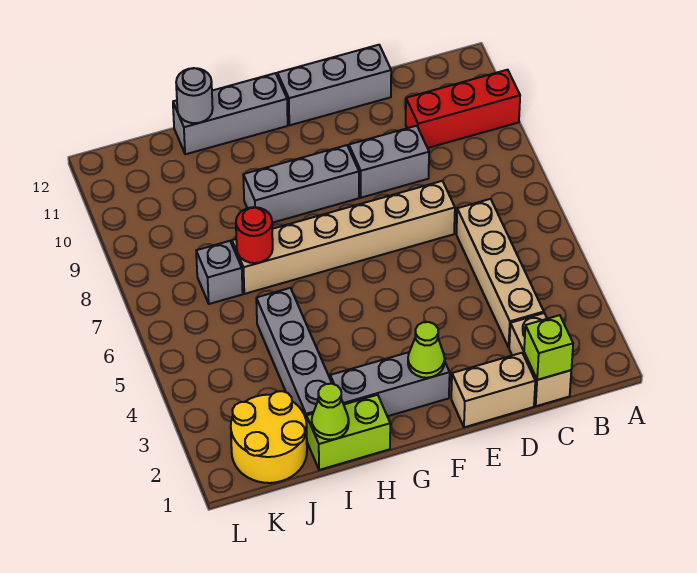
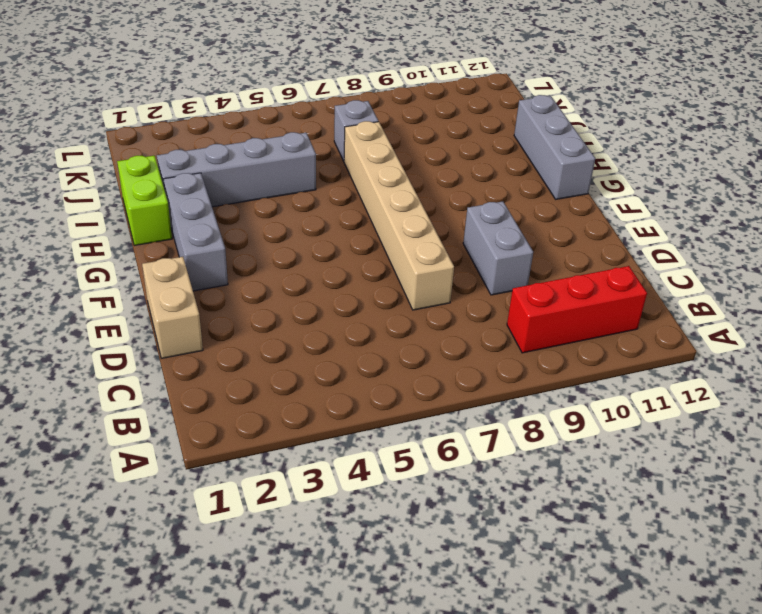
red brick B9:B11 level 1 -> red brick A10:C10 level 1
none -> tan brick C1:C2 level 1
none -> tan brick C3:C6 level 1
none -> grey brick D12:F12 level 1

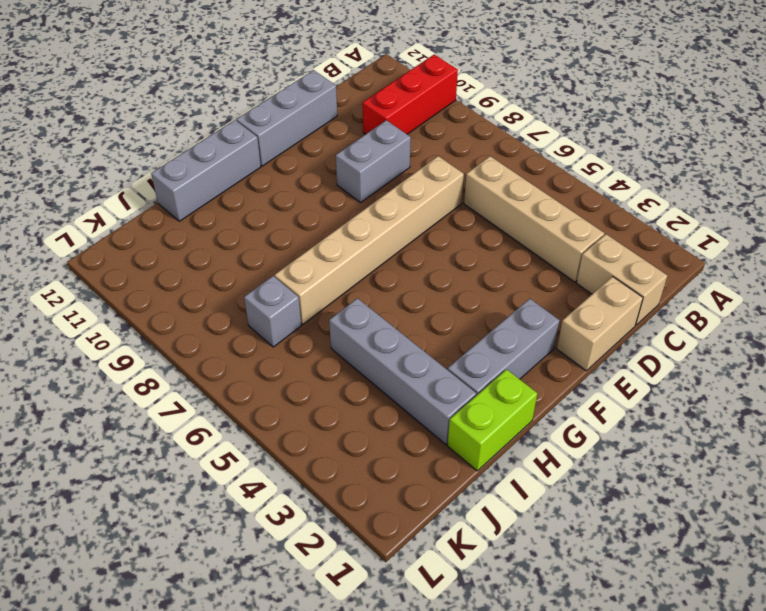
none -> grey brick F9:H9 level 1
none -> yellow round brick J1:K2 level 1
none -> lime brick C1 level 2

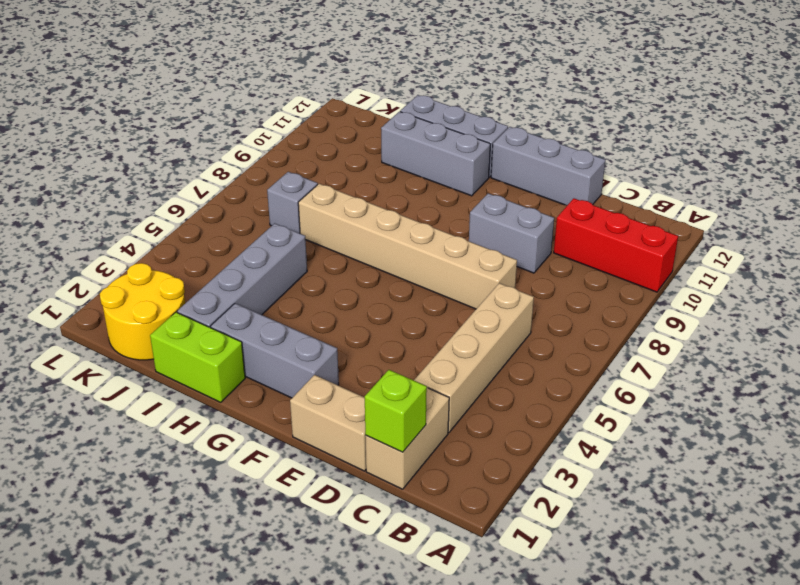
grey brick G11:I11 level 1 -> grey brick F9:H9 level 1
none -> lime cone F2 level 2
none -> lime cone I1 level 2
none -> red round brick I7 level 2

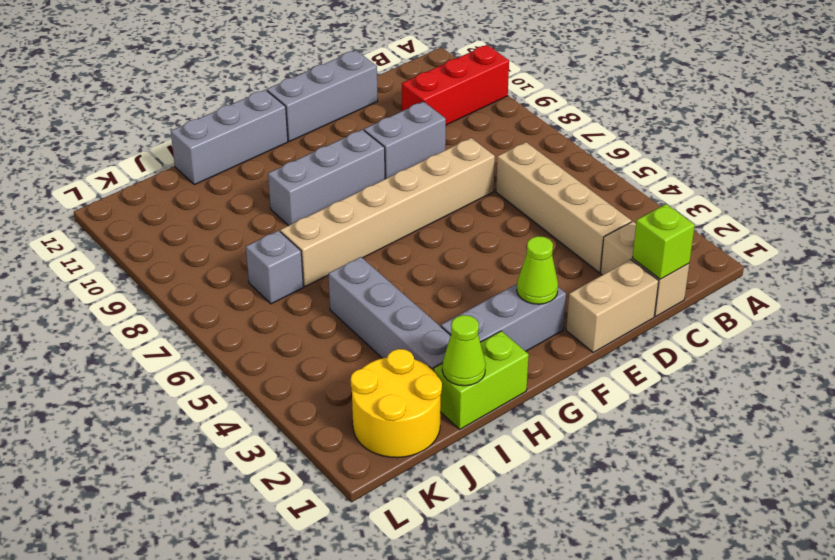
none -> red round brick I7 level 2
none -> grey round brick I12 level 2

